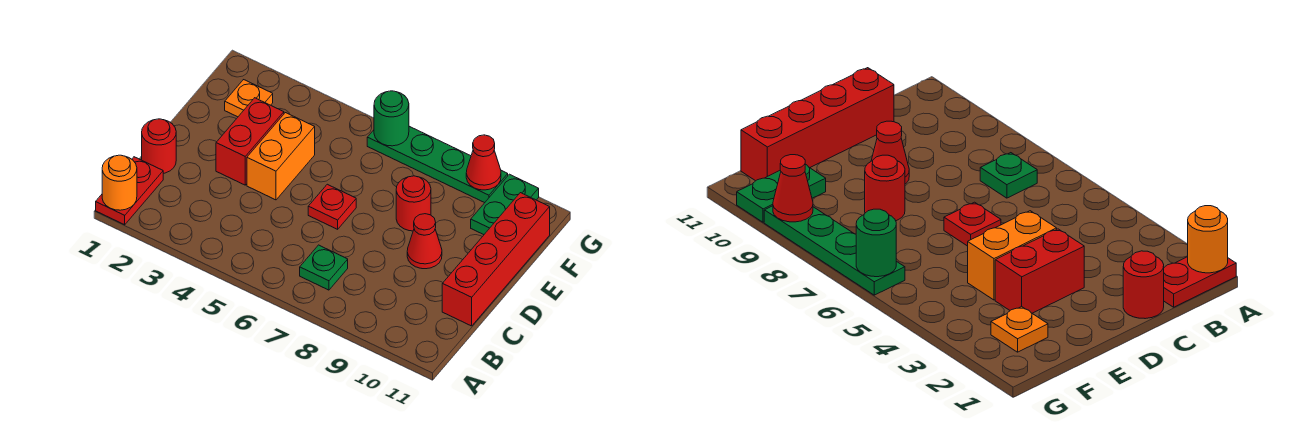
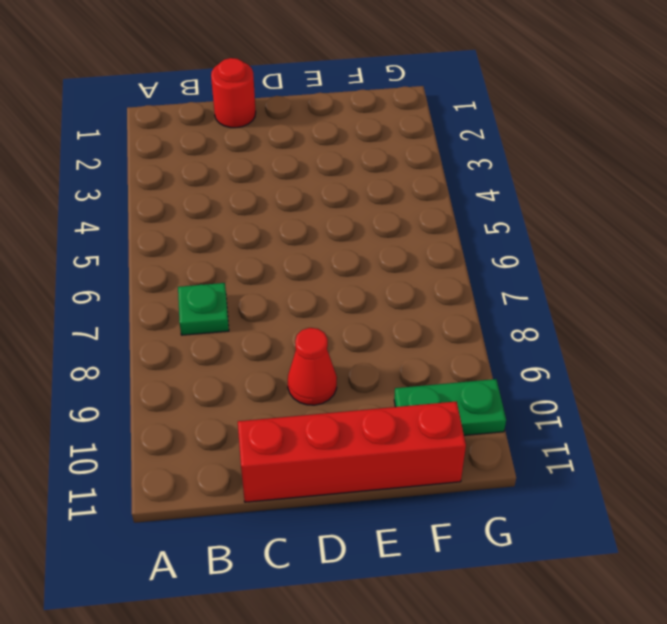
none -> red plate A1:B1 level 1
none -> red brick D3:E3 level 1
none -> orange brick D4:E4 level 1

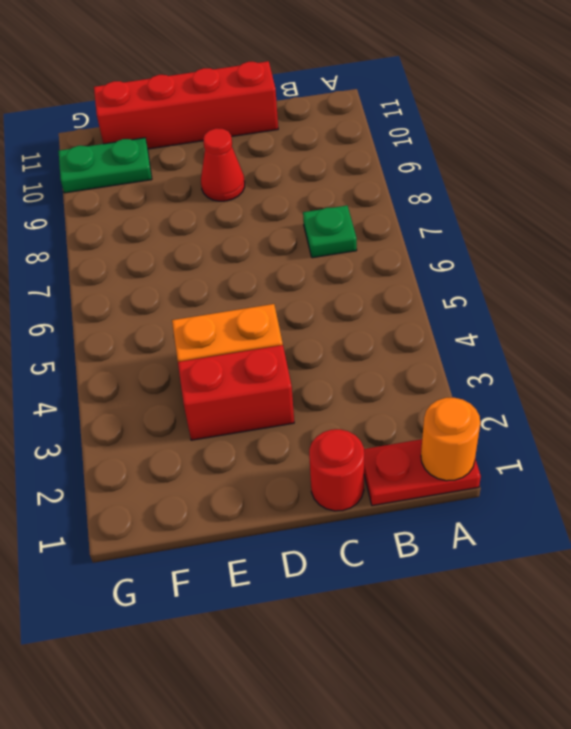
none -> red plate D6 level 1
none -> red round brick E8 level 1
none -> orange plate F2 level 1

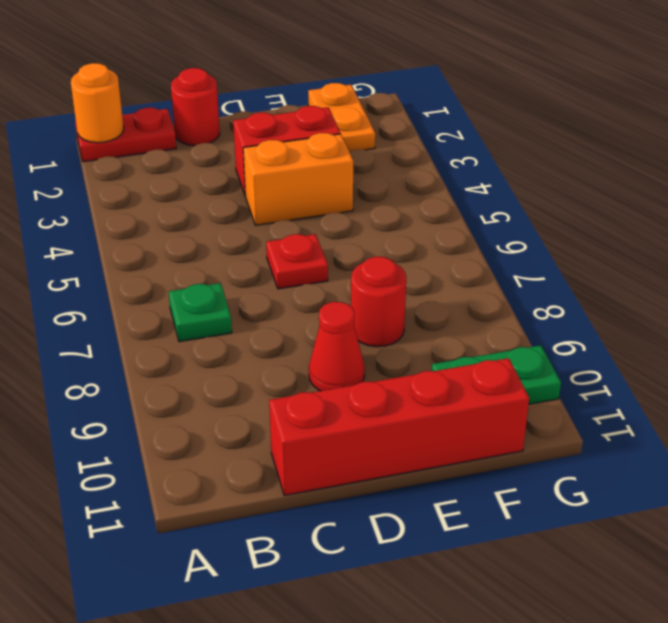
orange plate F1:F2 level 1 -> orange plate F2 level 1
none -> green plate G6:G9 level 1
none -> green round brick G6 level 2
none -> red cone G9 level 2

